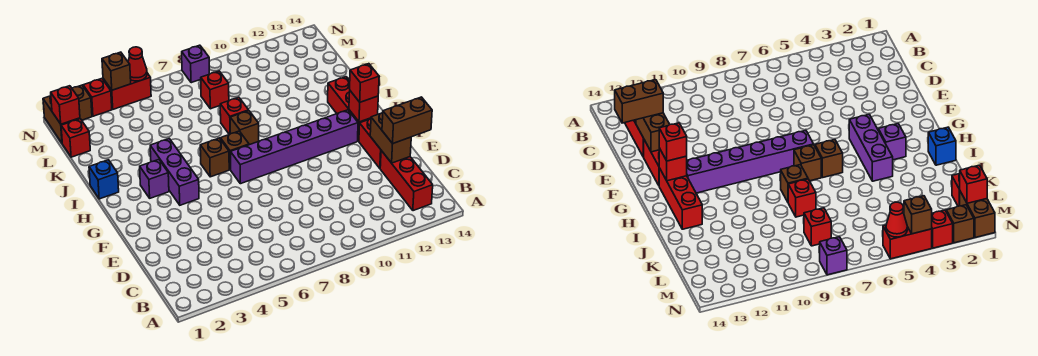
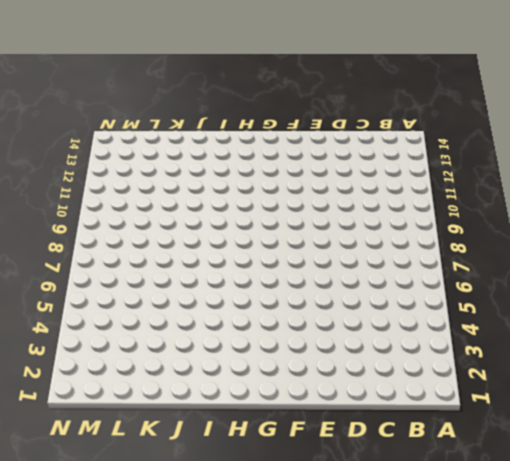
none -> red brick B13:D13 level 1
none -> red brick E13:F13 level 1
none -> purple brick G4:I4 level 1

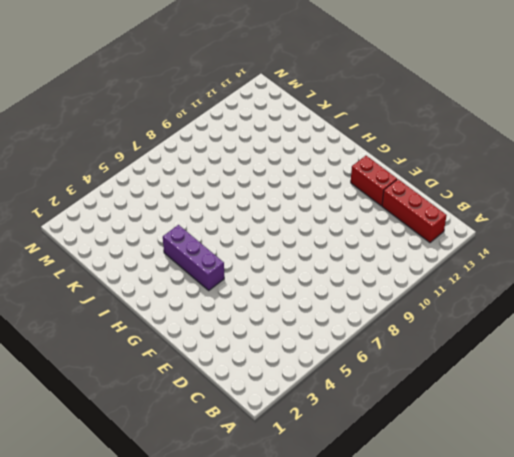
none -> purple brick G7:G12 level 1
none -> red brick G13:I13 level 1
none -> purple brick H3 level 1

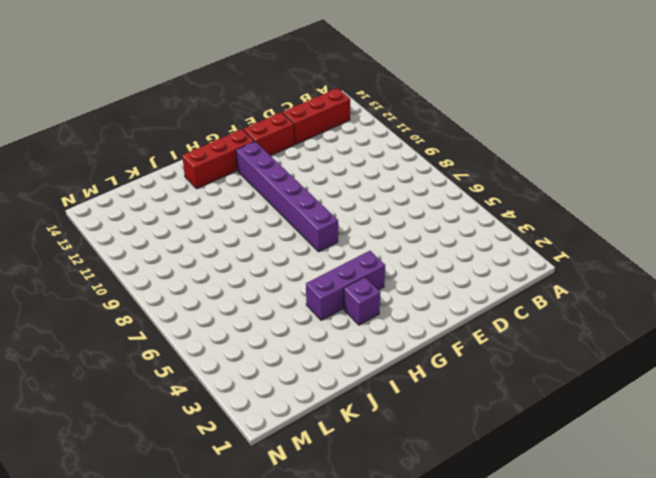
none -> brown brick H6 level 1
none -> brown brick H7 level 1
none -> blue brick I1 level 1

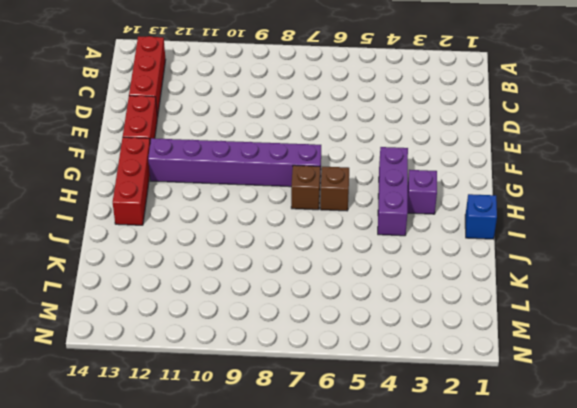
none -> brown brick I8 level 1
none -> red brick J8 level 1
none -> red brick L1 level 1

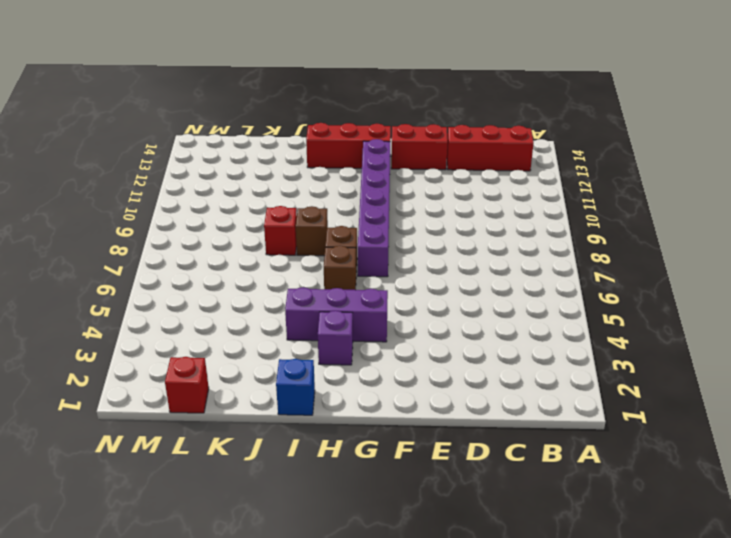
none -> red brick L8 level 1
none -> brown brick M1:N1 level 1
none -> brown brick N2 level 1

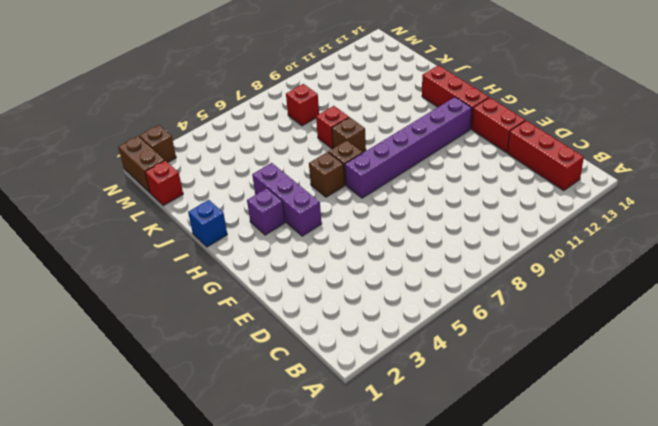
none -> red brick N3 level 1
none -> red brick N4:N5 level 1
none -> purple brick N8 level 1

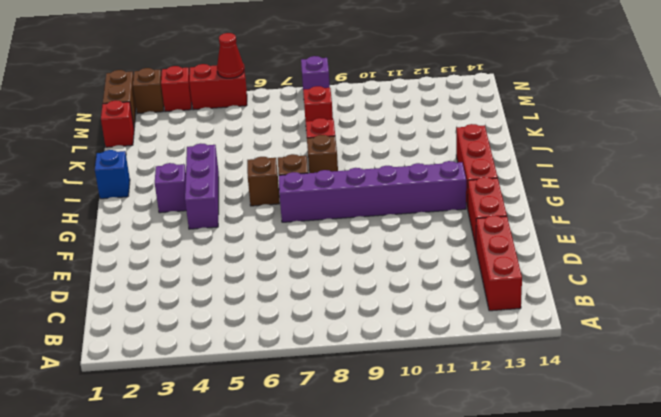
none -> brown brick D13:E13 level 2
none -> red brick G13 level 2
none -> red brick M1 level 2

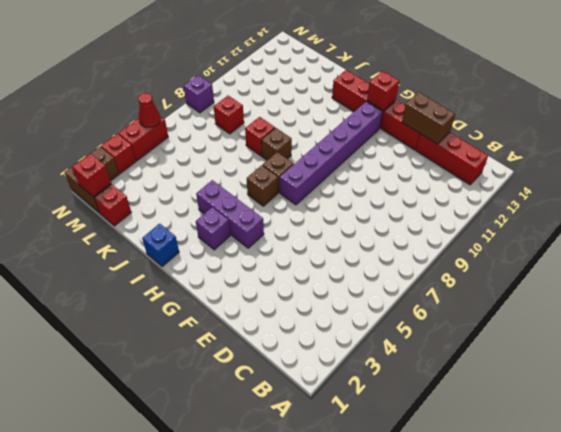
none -> brown brick N4 level 2
none -> brown brick D13:D14 level 3
none -> red brick G13 level 3

